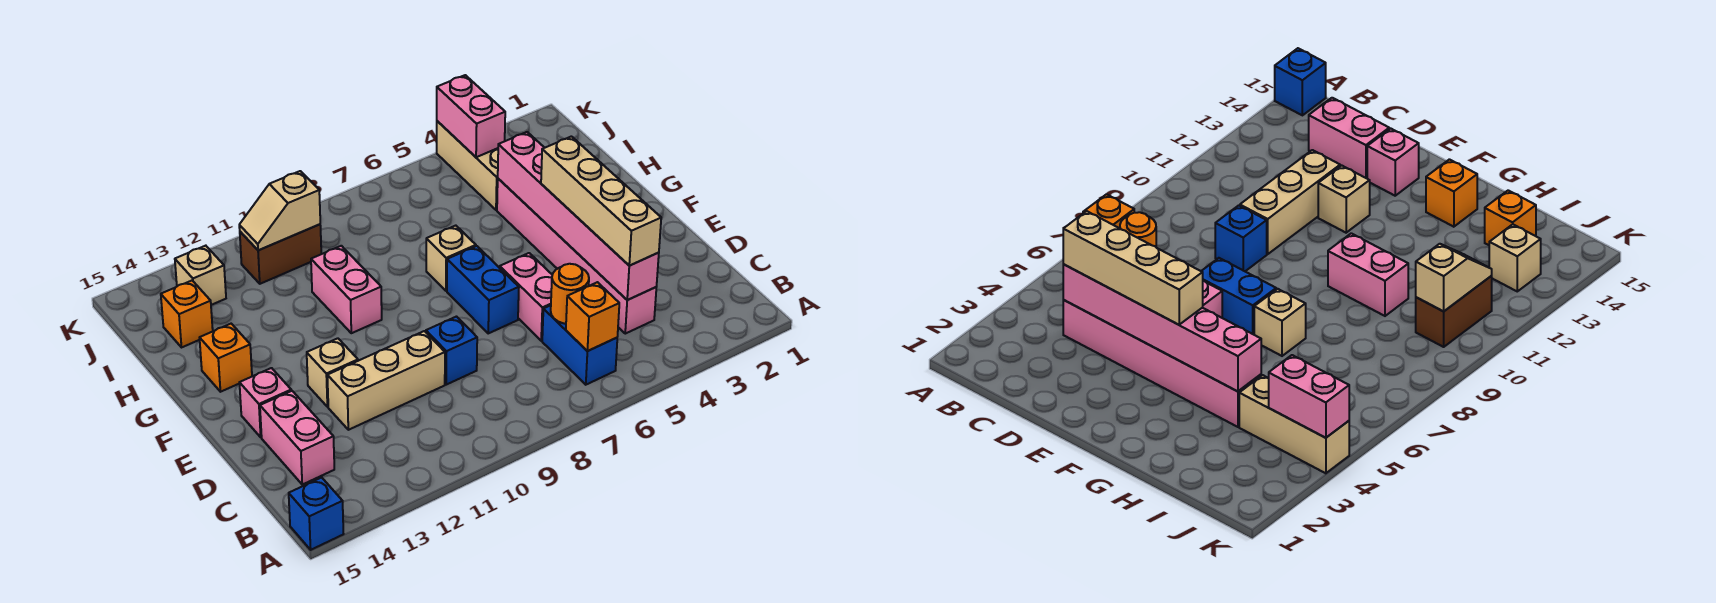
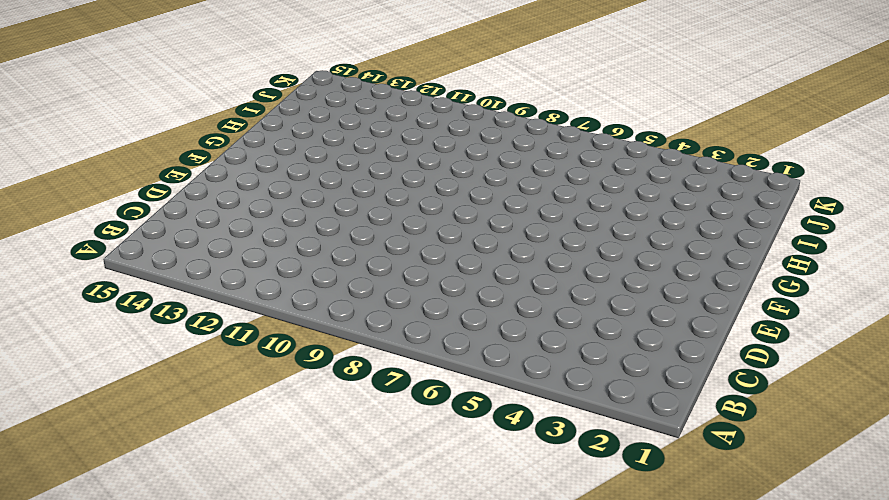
none -> blue brick A15 level 1
none -> blue brick B6:C6 level 1
none -> pink brick C4:H4 level 1

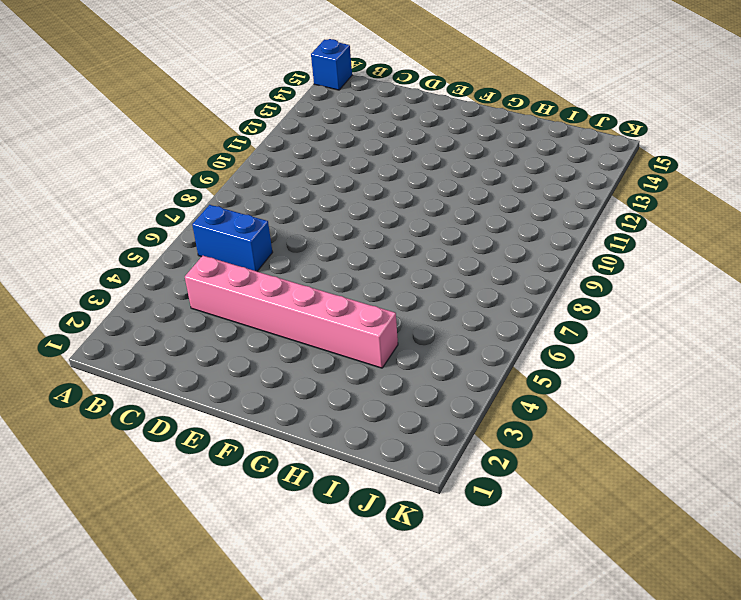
none -> pink brick C14:D14 level 1
none -> pink brick D6:E6 level 1
none -> blue brick D9 level 1

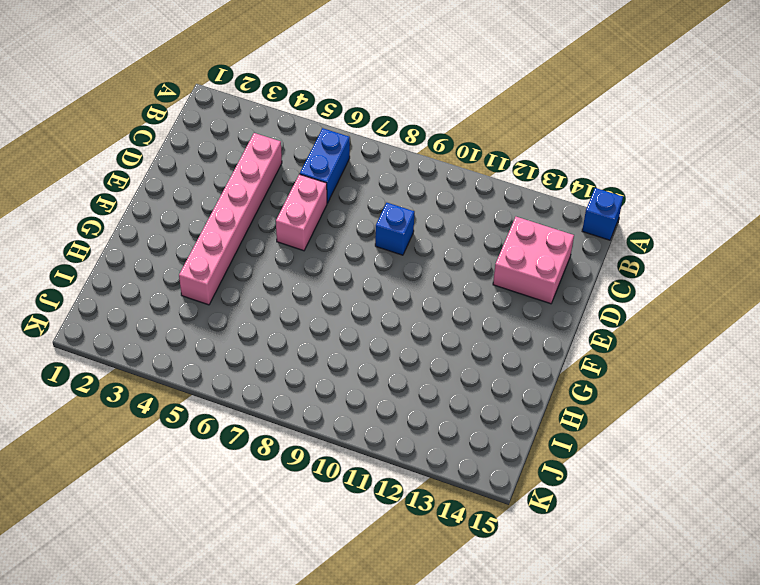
pink brick C13:D14 level 1 -> pink brick C14:D14 level 1
none -> tan brick D10:D12 level 1
none -> blue brick E7:F7 level 1
none -> tan brick E12 level 1

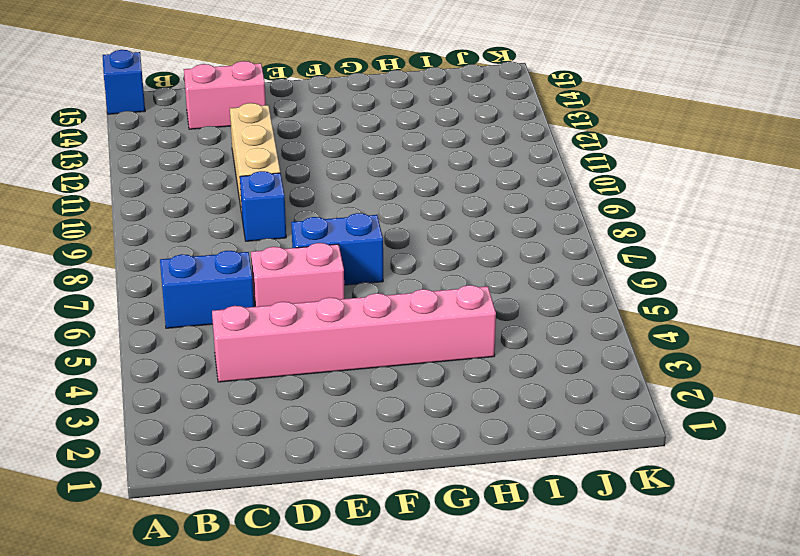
none -> tan brick E12 level 1
none -> pink brick E14 level 1
none -> tan brick G7 level 1

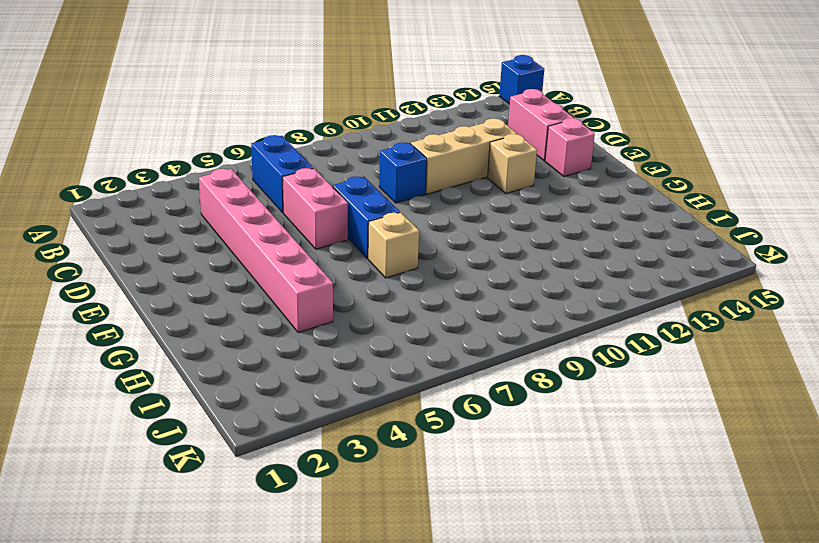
none -> pink brick G10:H10 level 1
none -> orange brick G14 level 1
none -> tan brick I4:K4 level 1

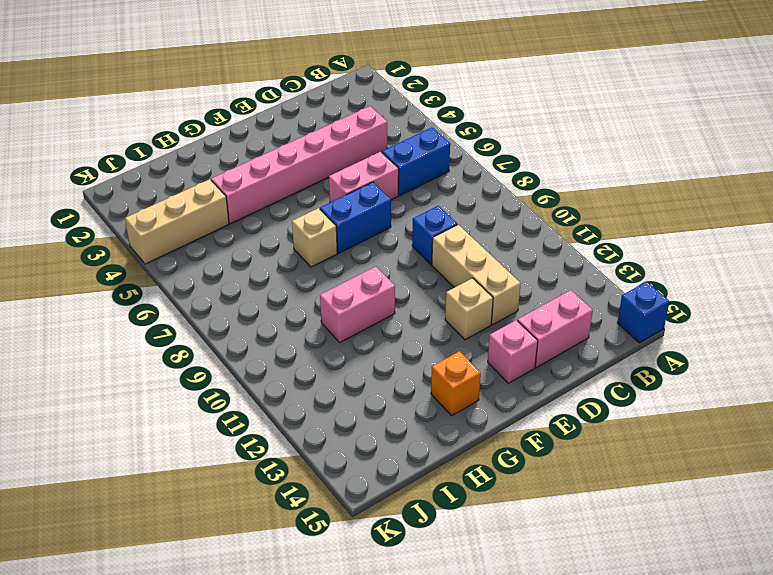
none -> orange brick I14 level 1
none -> brown brick J10:J11 level 1
none -> tan brick J13 level 1

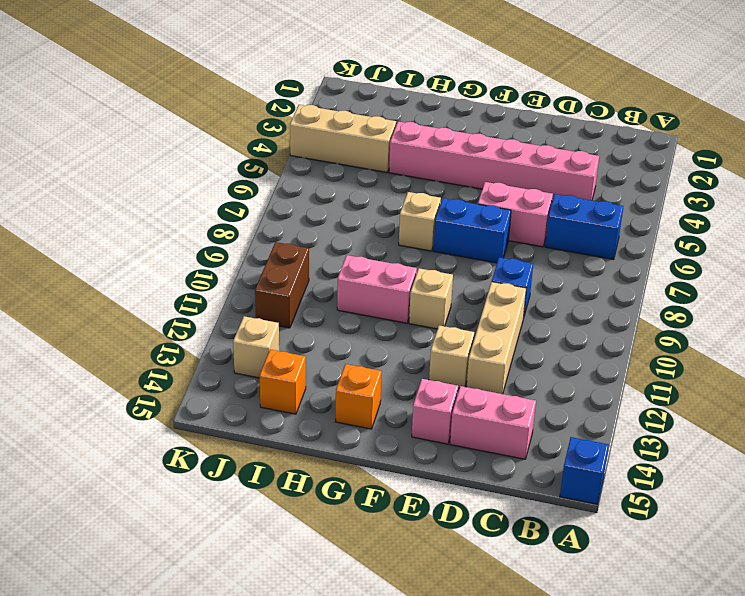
tan brick F10 level 1 -> none
none -> orange brick B6 level 2
none -> pink brick C4:H4 level 2
none -> orange round brick C6 level 2

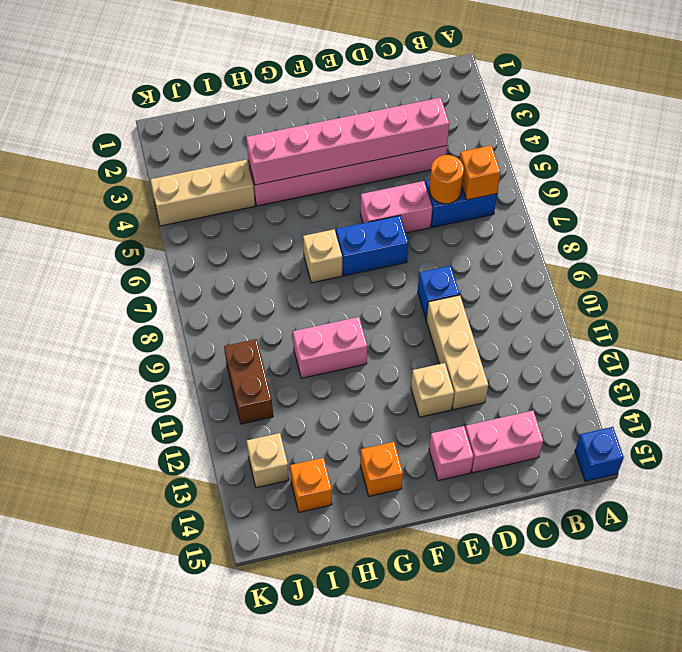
none -> pink brick J4:K4 level 2
none -> tan slope J10:J11 level 2 top 10
none -> tan brick C4:F4 level 3

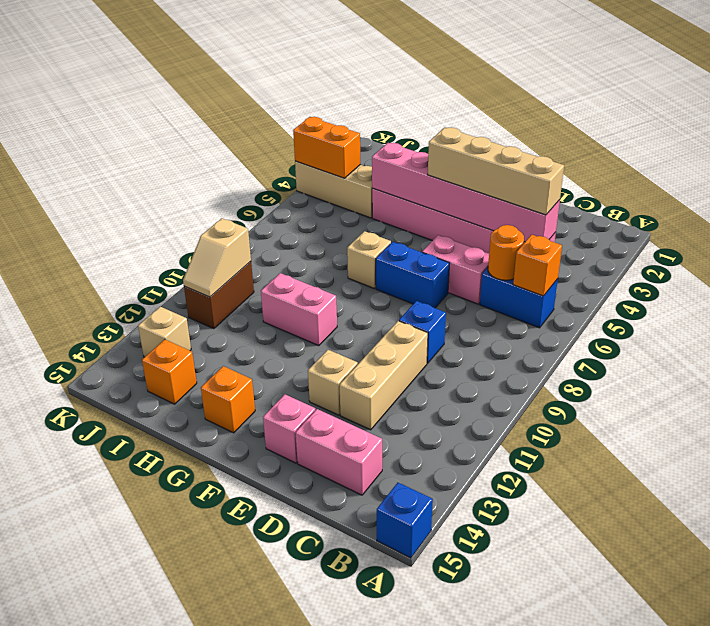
orange brick J4:K4 level 2 -> pink brick J4:K4 level 2

